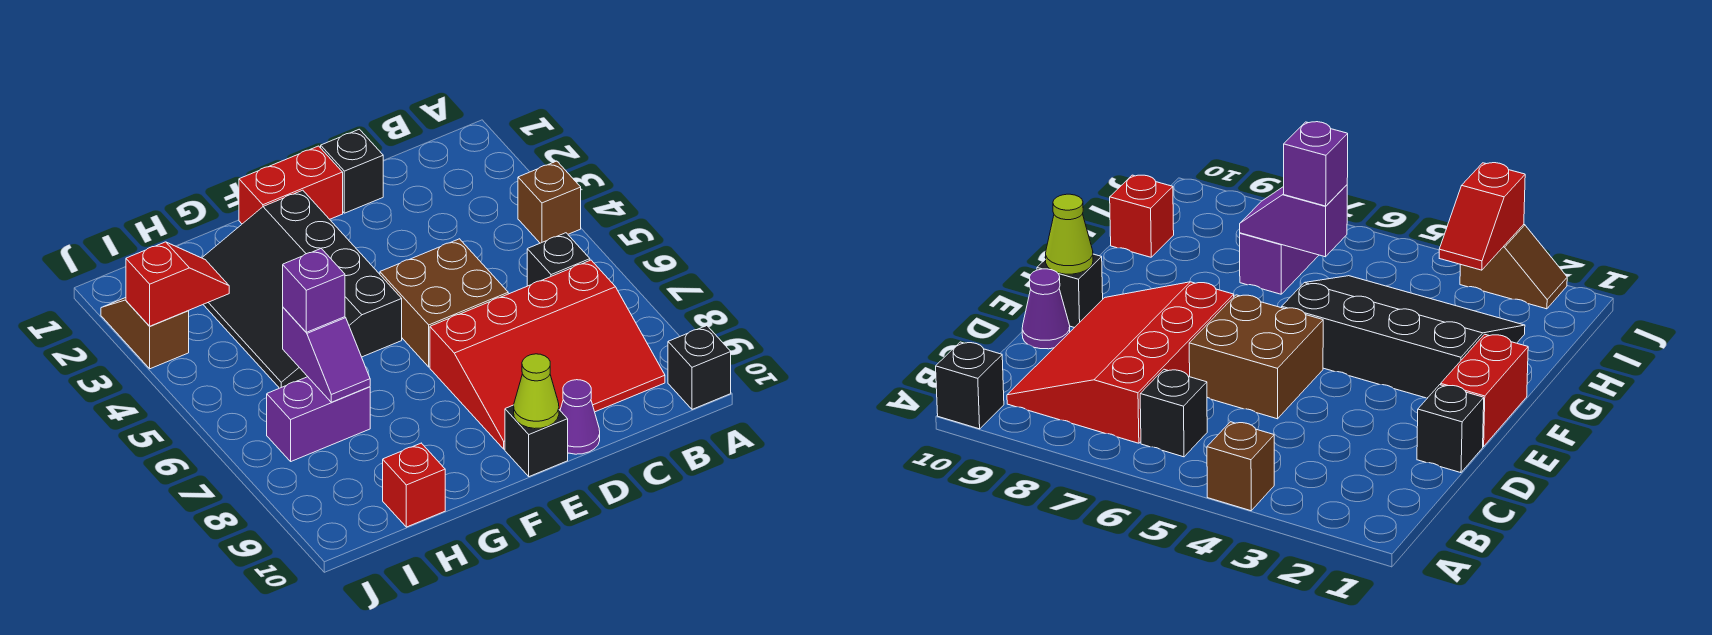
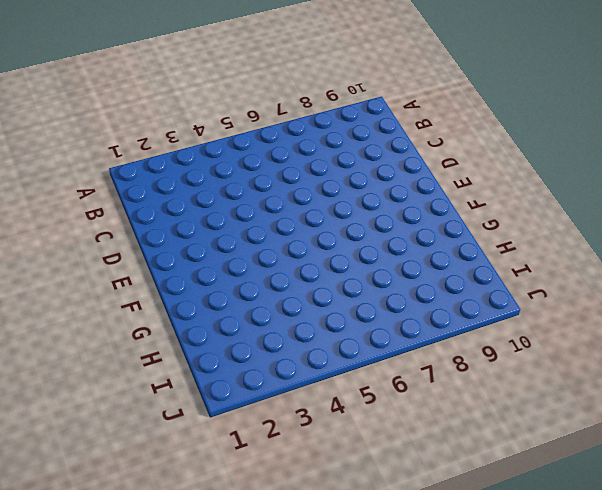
none -> brown brick A4 level 1
none -> black brick A10 level 1
none -> black brick B6 level 1

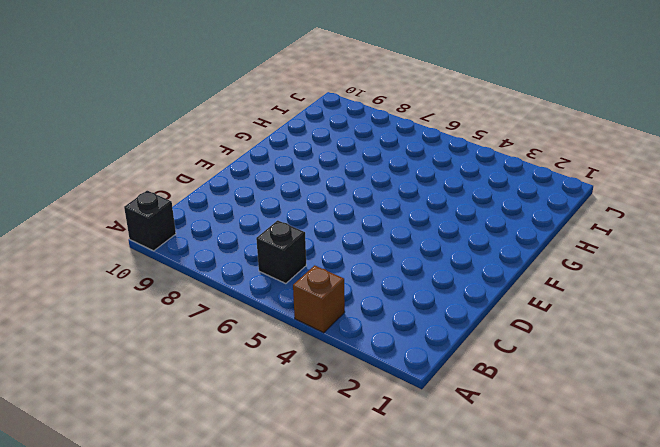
none -> red slope B7:E9 level 1 top 7
none -> black brick D1 level 1
none -> brown brick D5:E6 level 1

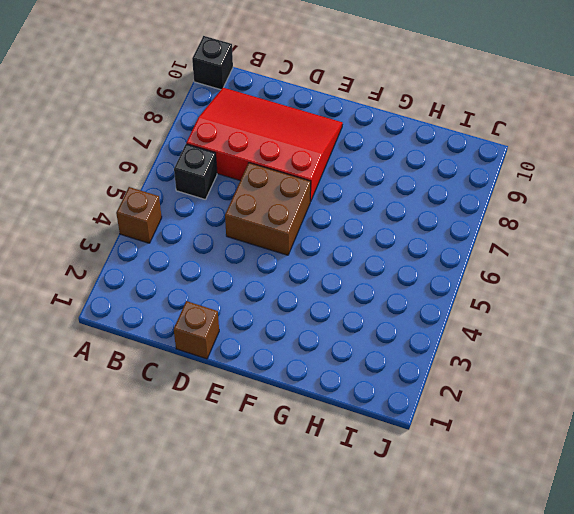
brown brick D1 level 1 -> black brick D1 level 1
none -> purple cone D10 level 1
none -> red brick E1:F1 level 1
none -> black brick E10 level 1

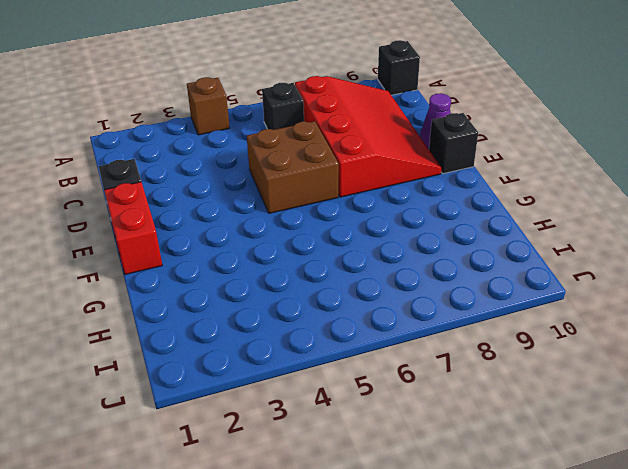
none -> black slope F2:H5 level 1 top F
none -> purple brick H7:I7 level 1
none -> red brick H10 level 1

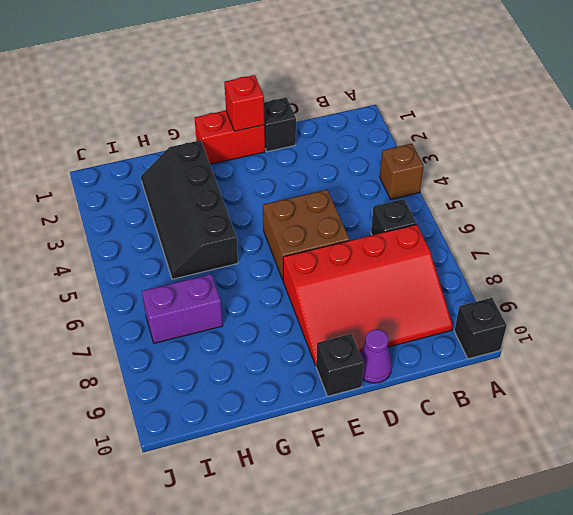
red brick E1 level 2 -> red brick H10 level 1
black slope G2:H5 level 1 top G -> black slope F2:H5 level 1 top F
none -> brown slope J2:J3 level 1 top 3
none -> lime cone E10 level 2
none -> purple slope H6:H7 level 2 top 6

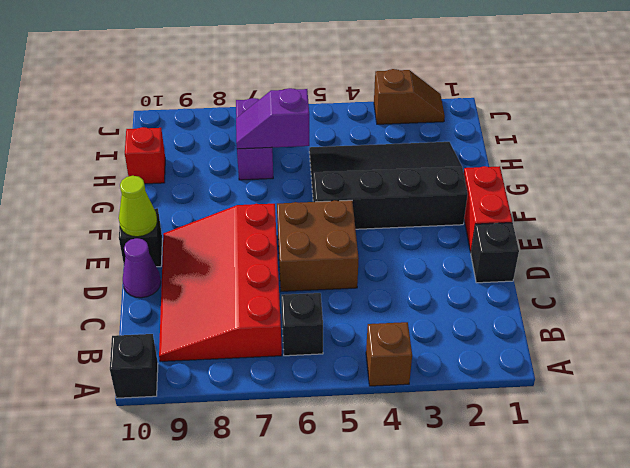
none -> red slope I3:J3 level 2 top J
none -> purple brick H6 level 3

